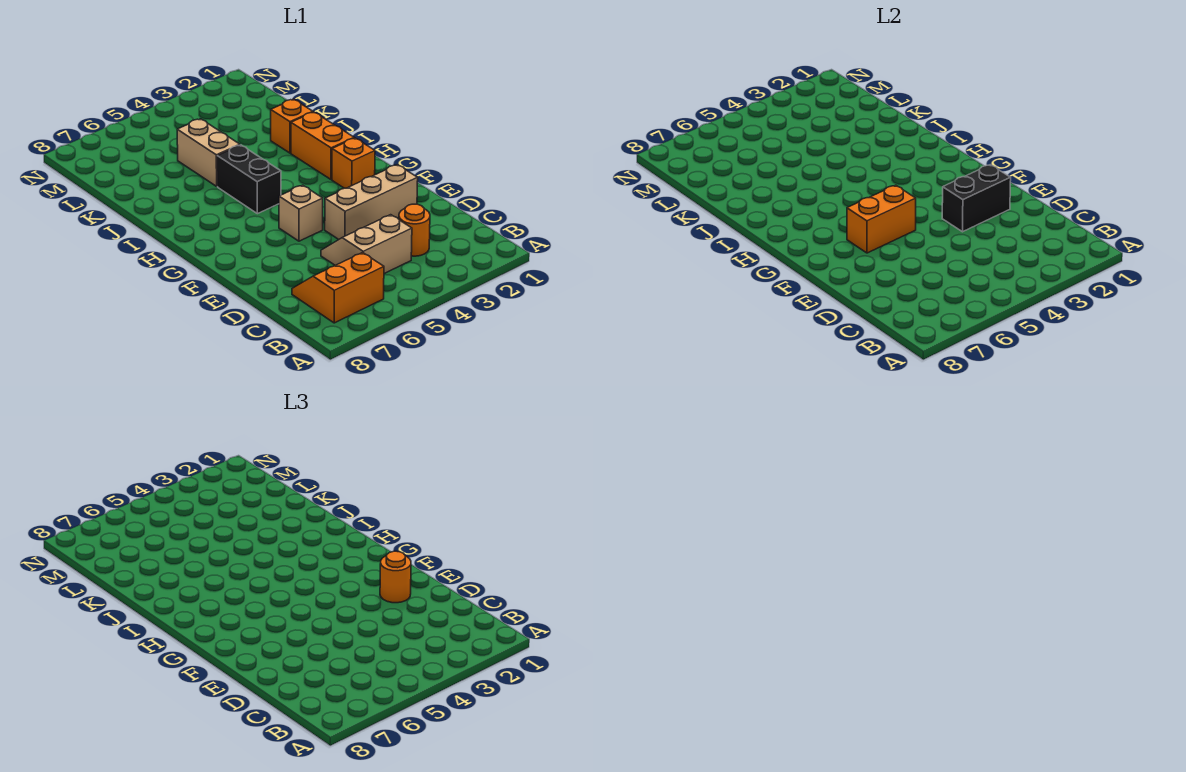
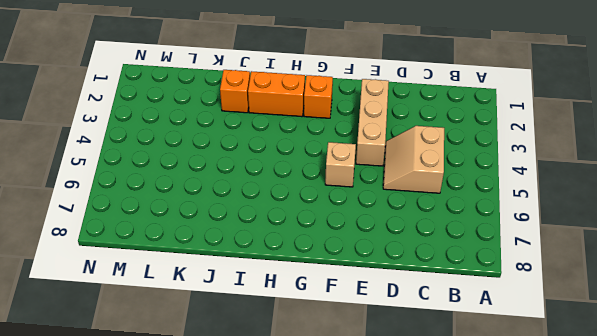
none -> orange slope B6:C7 level 1 top B
none -> orange round brick C3 level 1
none -> black brick H5:I5 level 1

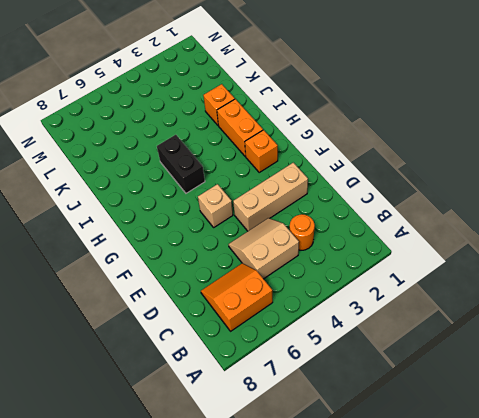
none -> tan brick J5:K5 level 1
none -> black brick E2:E3 level 2
none -> orange brick F5:F6 level 2

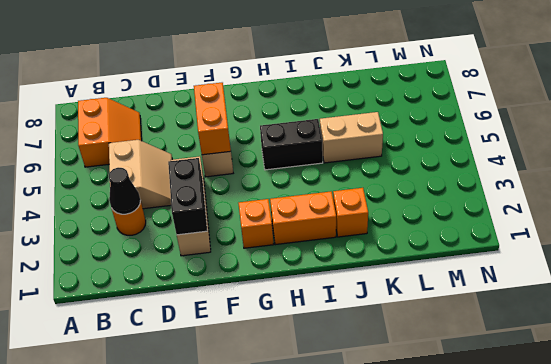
black cone C3 level 2 -> none
none -> orange round brick E2 level 3

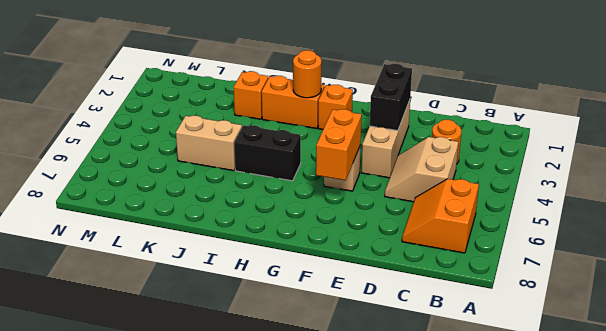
orange round brick H2 level 2 -> orange round brick E2 level 3

